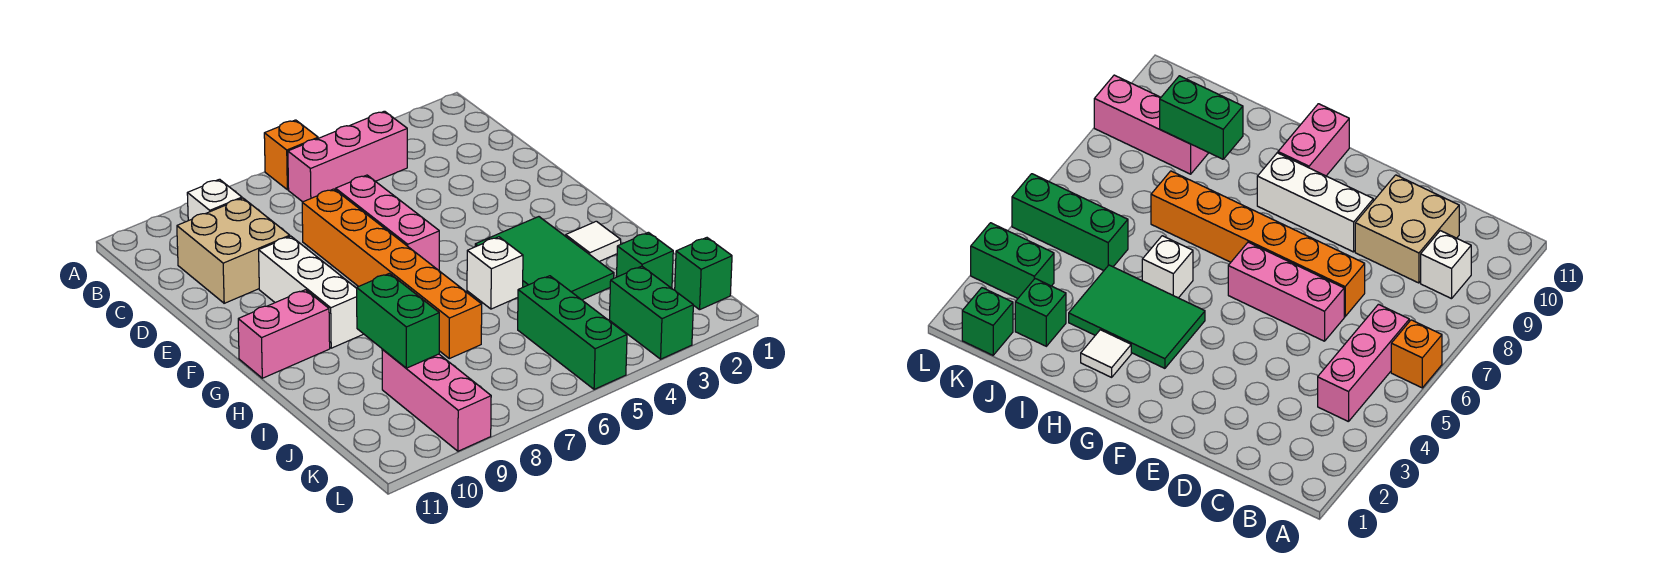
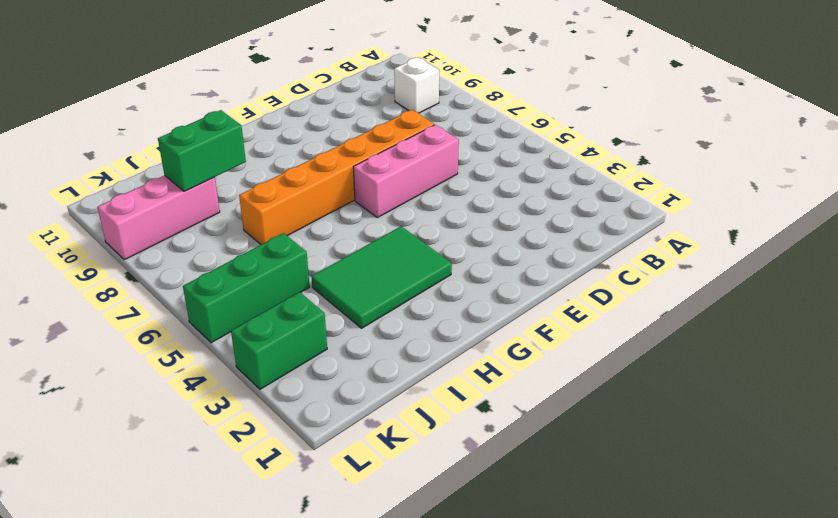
none -> orange brick A6 level 1
none -> pink brick B4:B6 level 1
none -> tan brick C9:D10 level 1

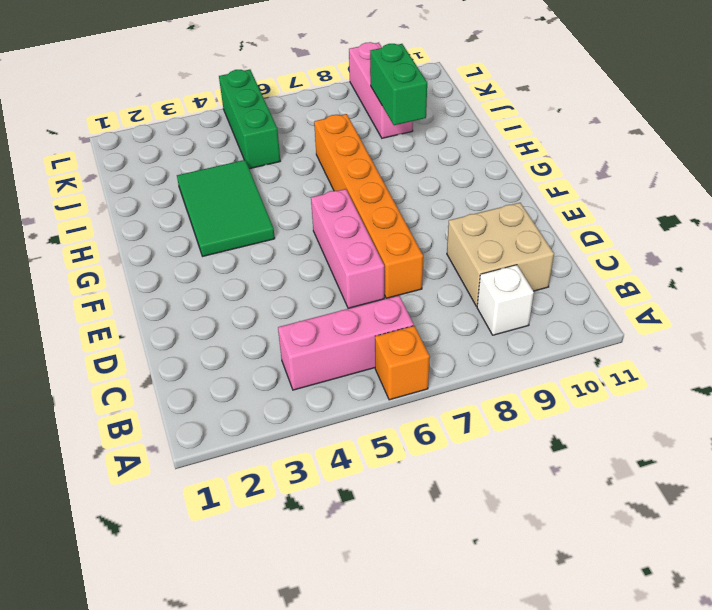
none -> white brick E9:G9 level 1
none -> pink brick G10:G11 level 1
none -> white tile H2 level 1

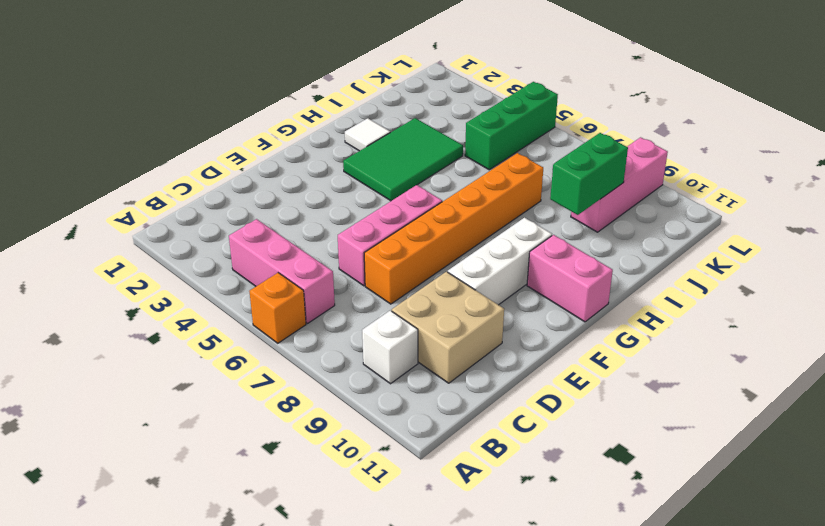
none -> white brick H5 level 1
none -> green brick J2 level 1
none -> green brick K1 level 1

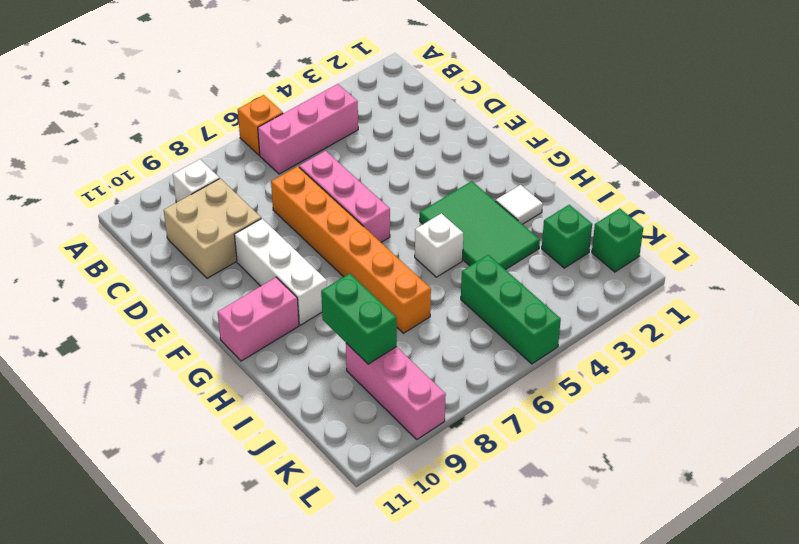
none -> green brick K3:L3 level 1

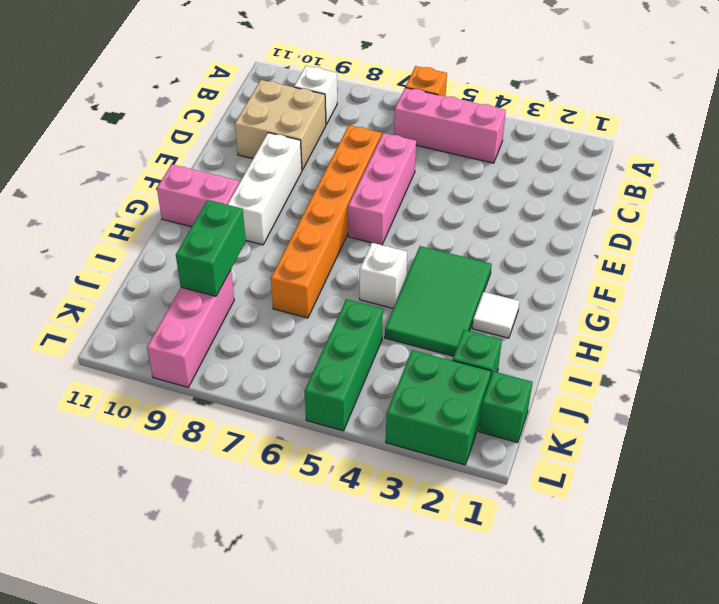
green brick K2:L3 level 1 -> green brick K3:L3 level 1

